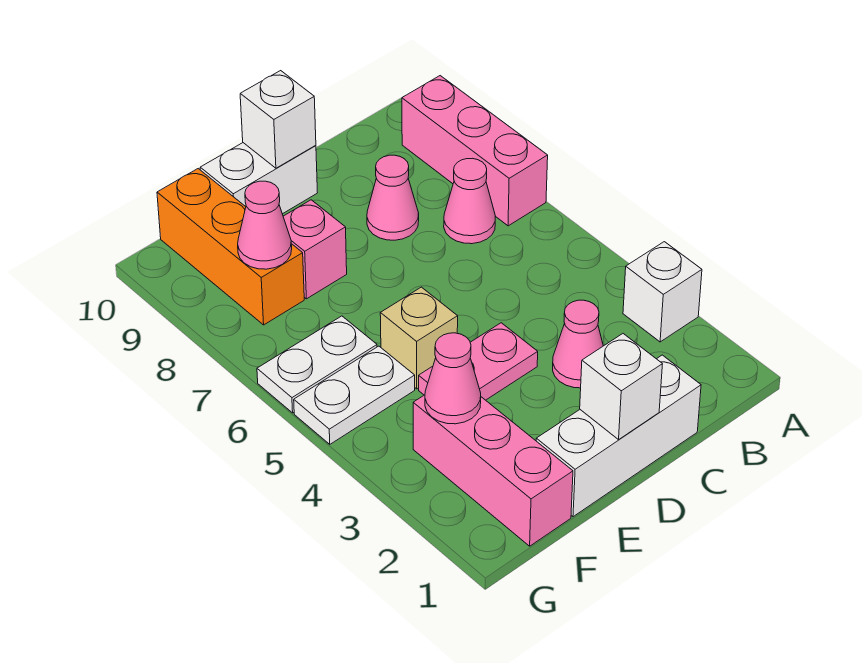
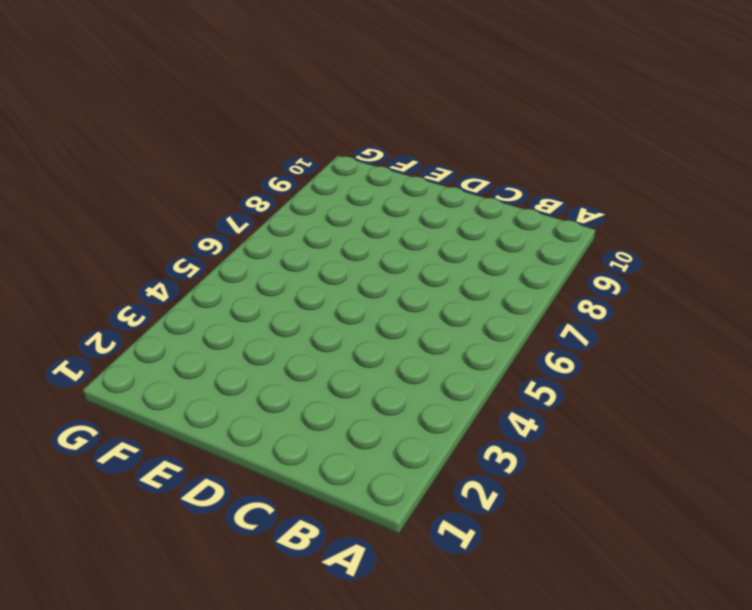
none -> white brick A3 level 1
none -> pink brick A7:A9 level 1
none -> pink cone B7 level 1

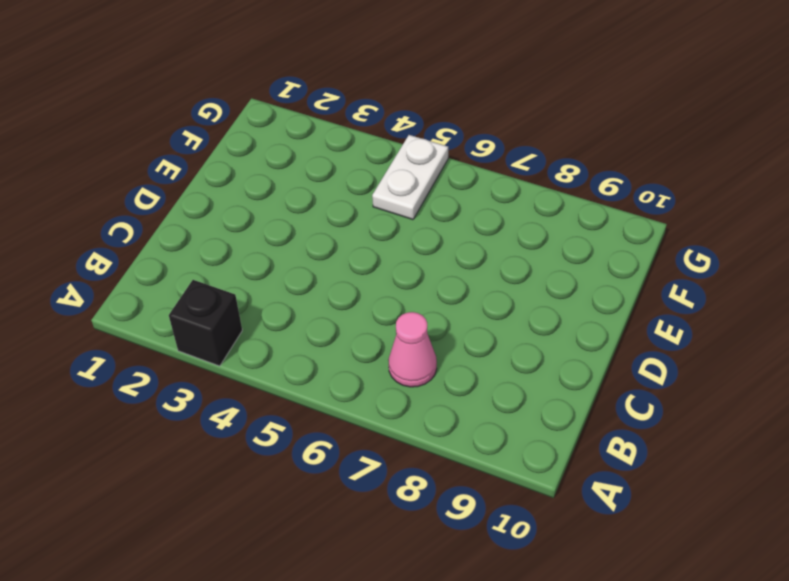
black brick A3 level 1 -> white brick A3 level 1
none -> pink brick A7:A9 level 1
none -> white brick C1:E1 level 1
none -> pink cone C3 level 1

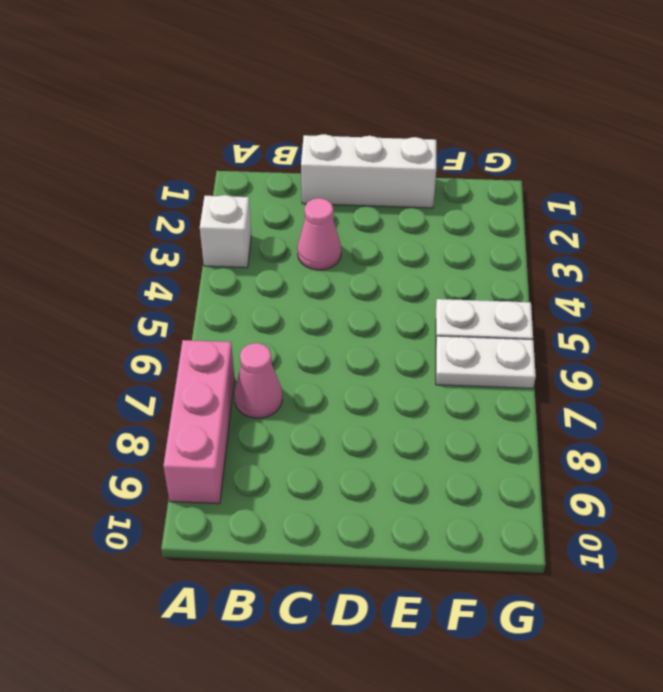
none -> pink cone C8 level 1
none -> pink plate D4:E4 level 1
none -> white brick D10:E10 level 1

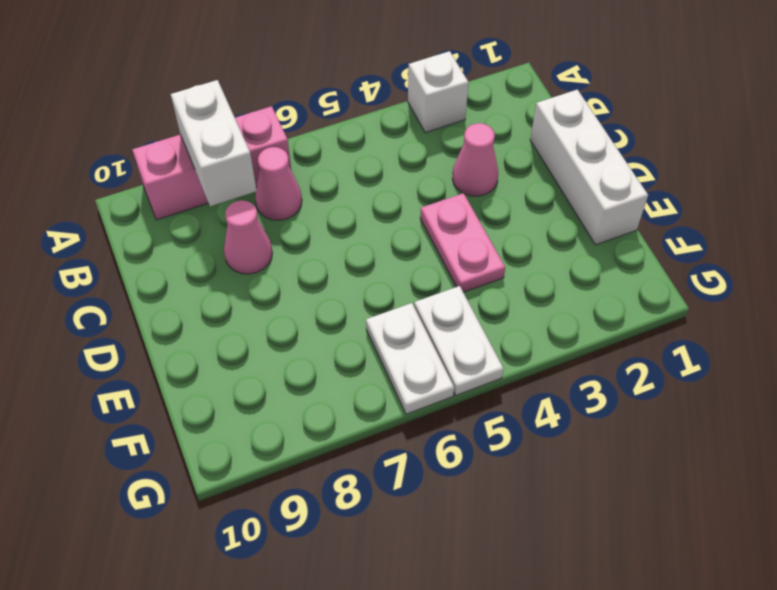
white brick A8:B8 level 2 -> white brick D10:E10 level 1
none -> tan brick E5 level 1
none -> pink brick E8 level 1
none -> pink brick F1:F3 level 1

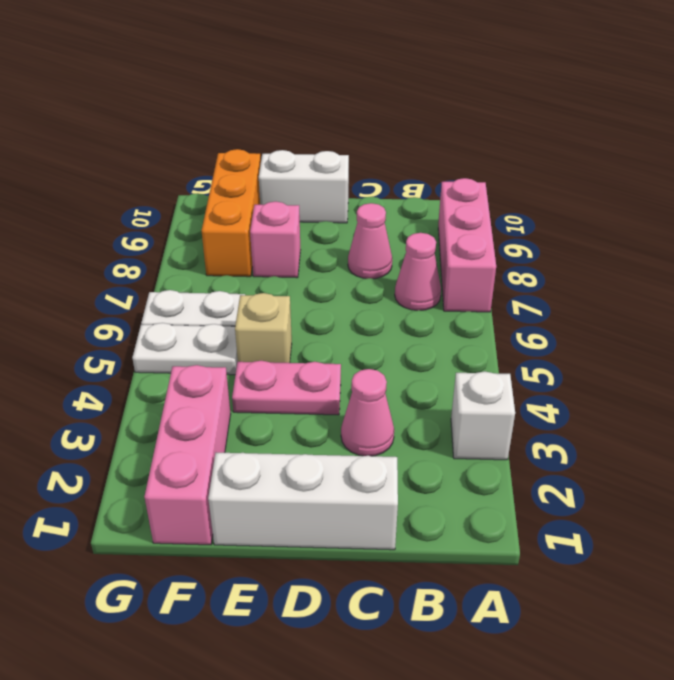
none -> white brick D1 level 2
none -> white brick D10 level 2
none -> pink cone F3 level 2

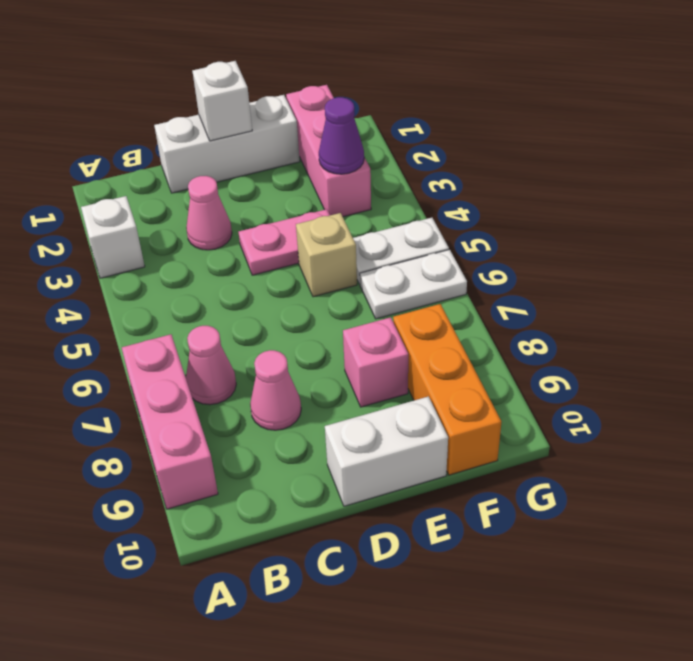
purple cone F3 level 2 -> pink cone F3 level 2
none -> white brick D10 level 2
none -> pink cone F8 level 2

